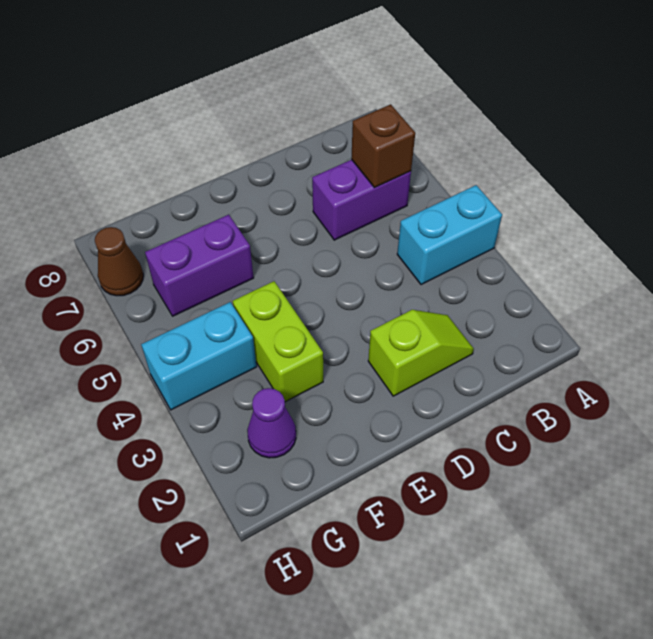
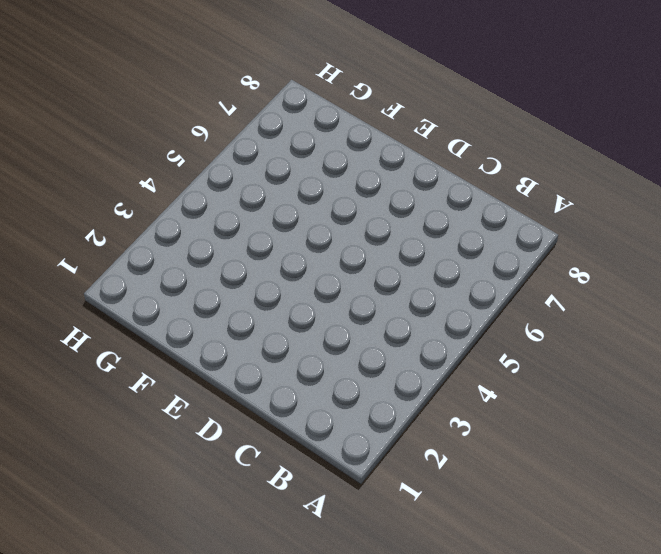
none -> cyan brick A4:B4 level 1
none -> purple brick B6:C6 level 1

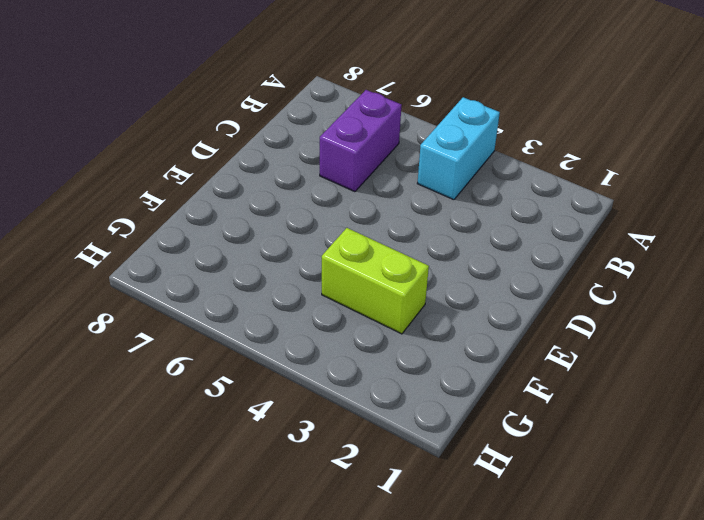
none -> lime slope C2:D2 level 1 top D
none -> purple brick F6:G6 level 1

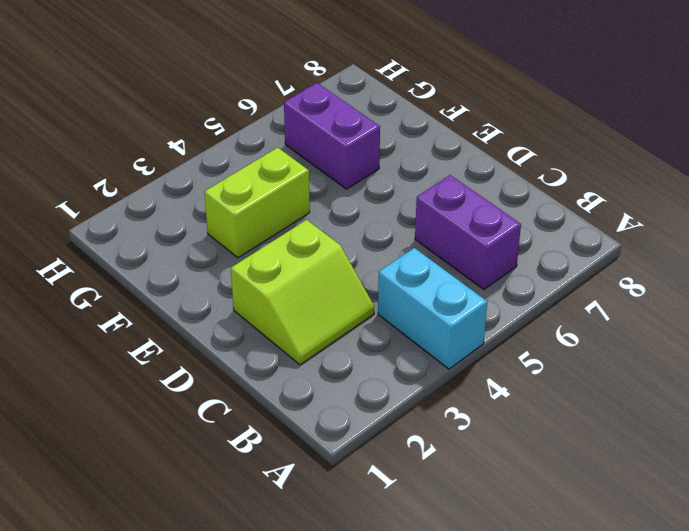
lime slope C2:D3 level 1 top D -> lime slope C2:D2 level 1 top D
none -> purple cone G2 level 1
none -> cyan brick G4:H4 level 1

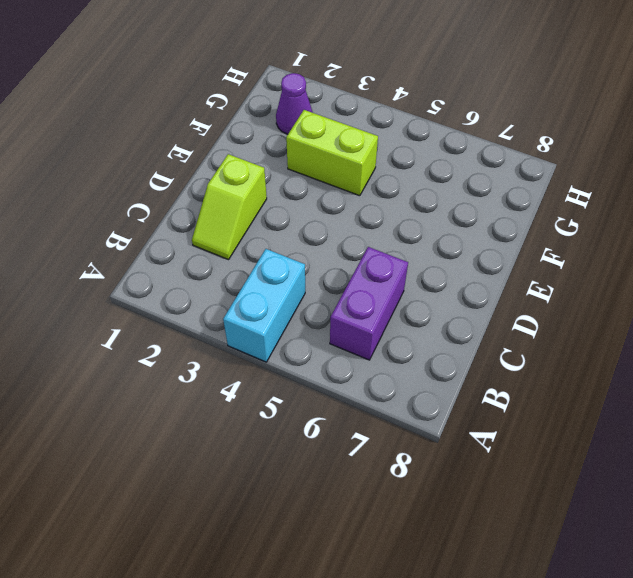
none -> purple brick F6:G6 level 1
none -> cyan brick G4:H4 level 1

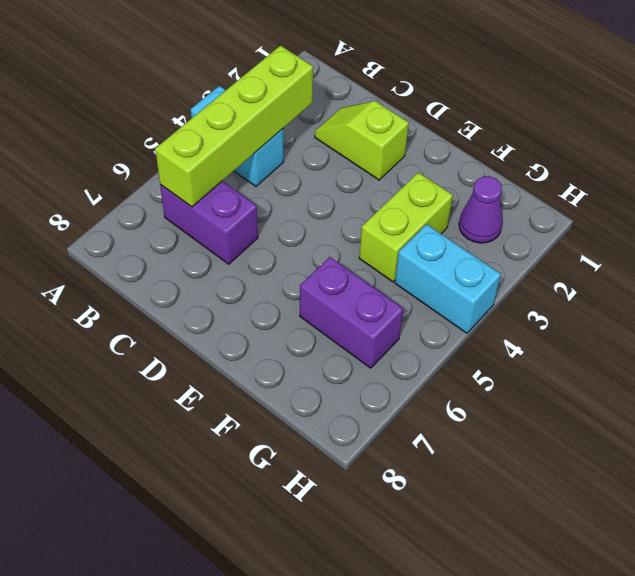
lime brick B3:B6 level 2 -> brown brick B6 level 2
none -> brown cone H7 level 1

